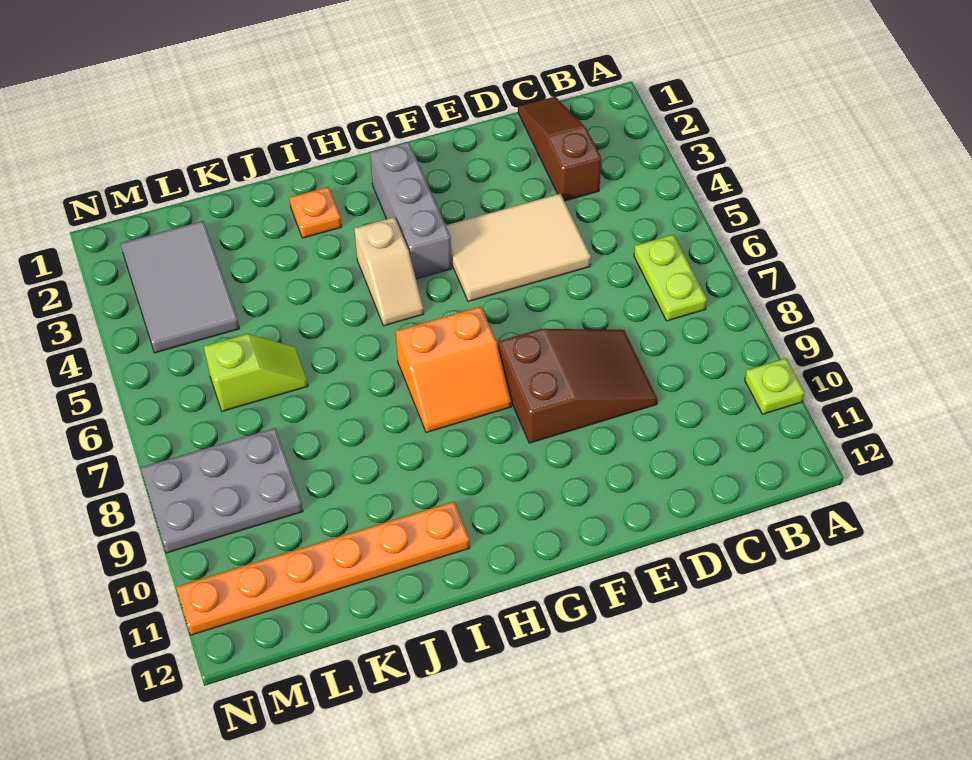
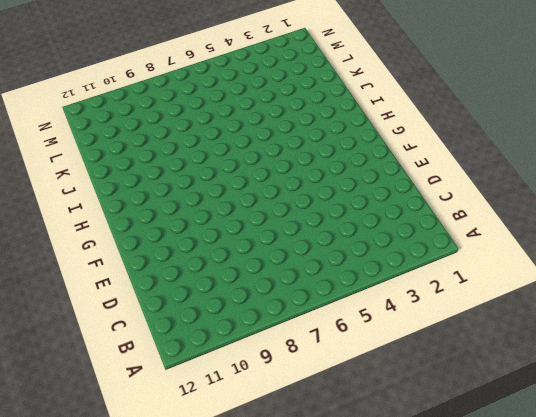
none -> lime plate A10 level 1
none -> lime plate B6:B7 level 1
none -> brown slope C1:C3 level 1 top 3

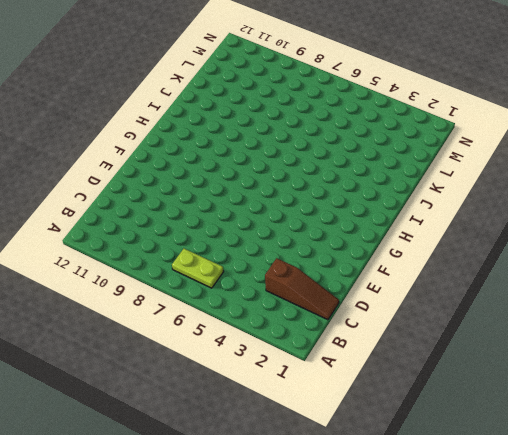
none -> lime plate A10 level 1
none -> tan tile D4:F5 level 1
none -> brown slope D8:F9 level 1 top F

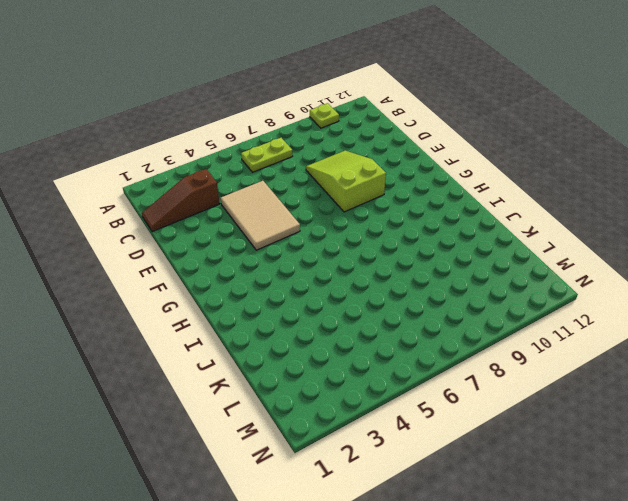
lime slope D8:F9 level 1 top F -> brown slope D8:F9 level 1 top F
none -> grey brick G2:G4 level 1
none -> orange slope G7:H8 level 1 top 7
none -> tan slope H4:H5 level 1 top 4

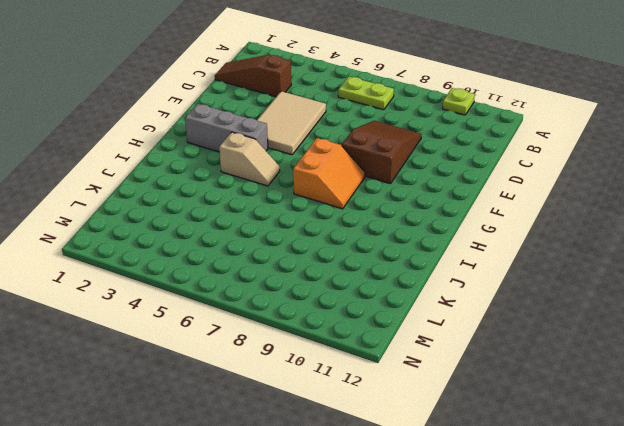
none -> orange plate I2 level 1
none -> orange plate I11:N11 level 1
none -> lime slope K6:L6 level 1 top L

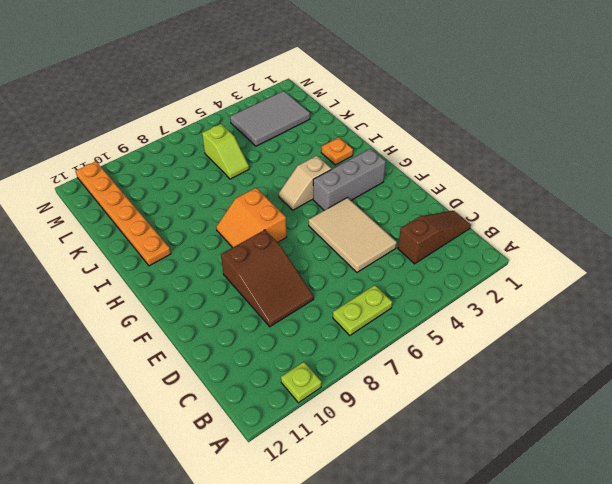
none -> grey plate L8:N9 level 1

